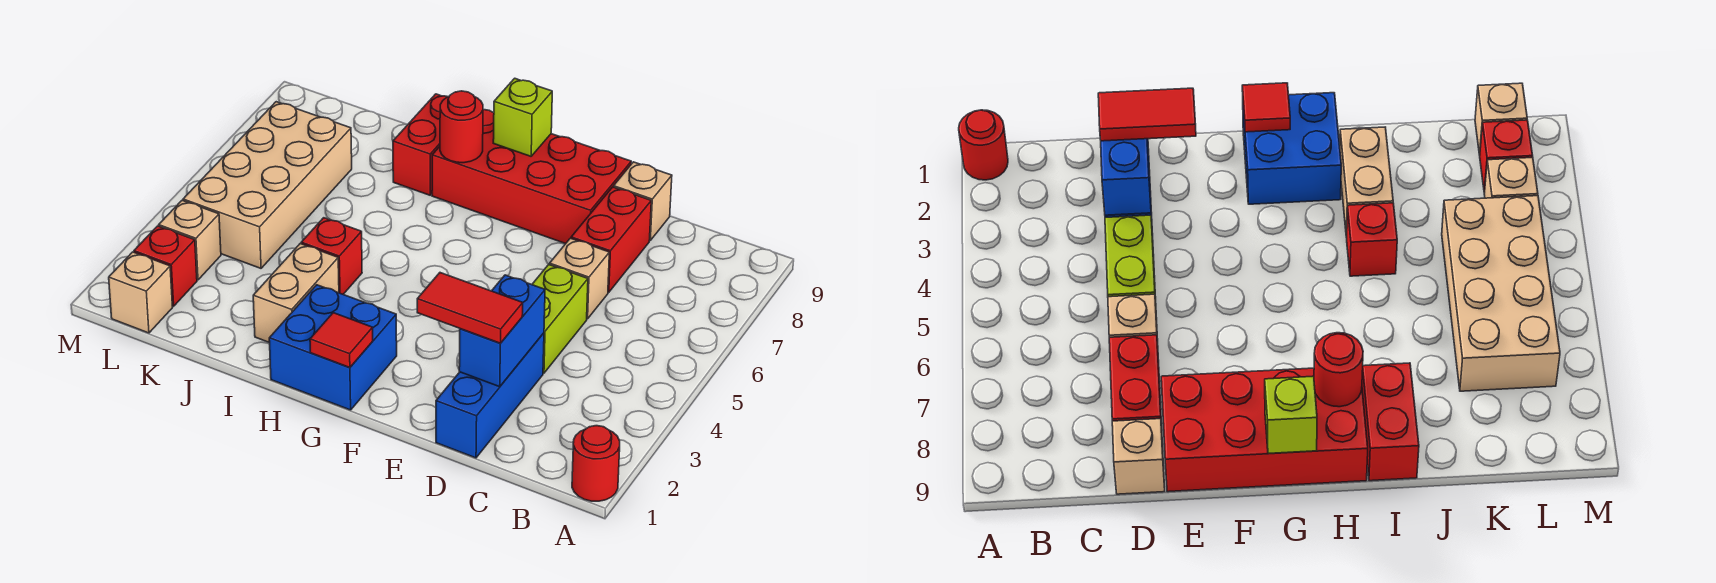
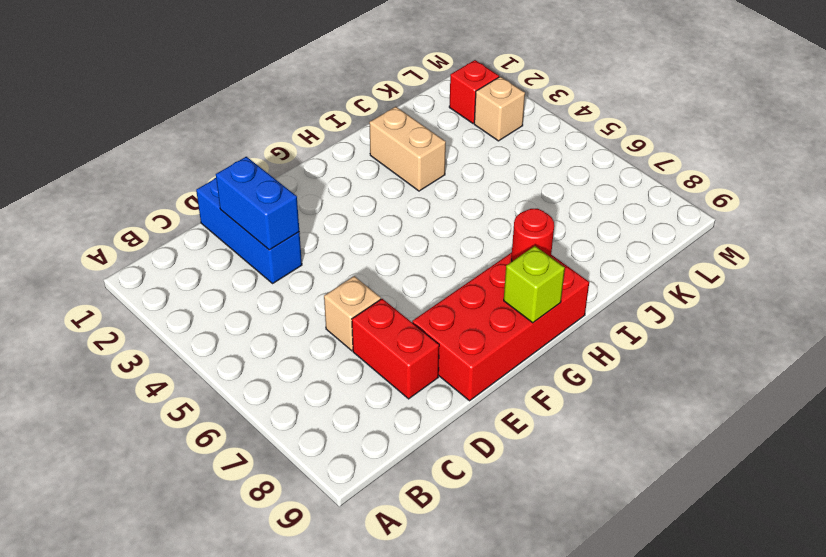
none -> red round brick A1 level 1
none -> lime brick D4:D5 level 1
none -> tan brick D9 level 1

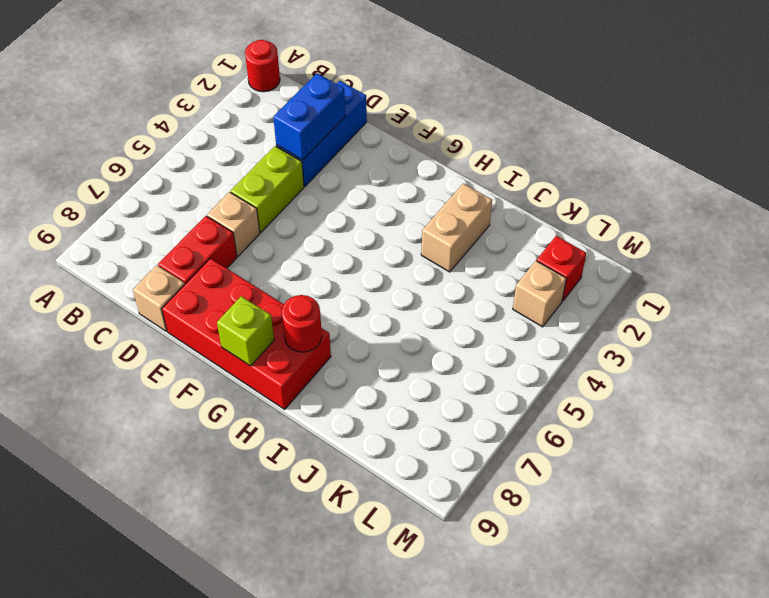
none -> blue brick G1:H2 level 1
none -> red brick I4 level 1
none -> red brick I8:I9 level 1

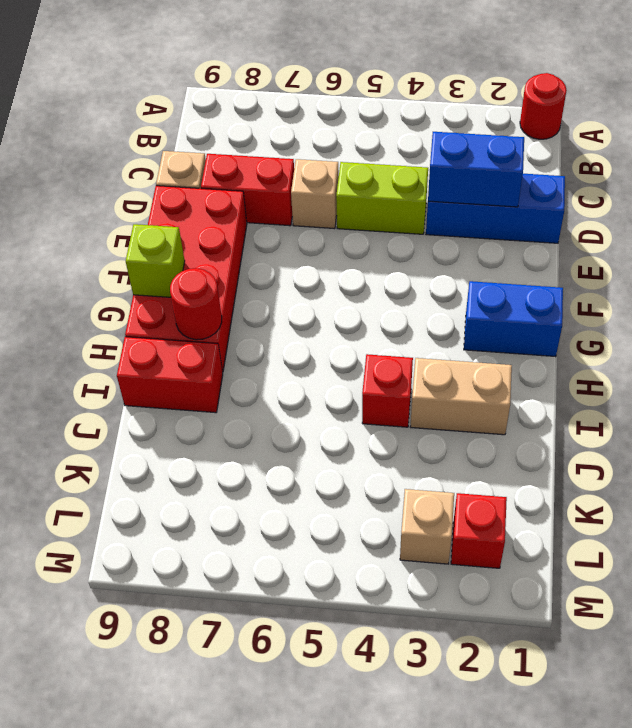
blue brick G1:G2 level 1 -> blue brick G1:H2 level 1
none -> tan brick K4:L7 level 1
none -> tan brick L1 level 1
none -> red tile G1 level 2

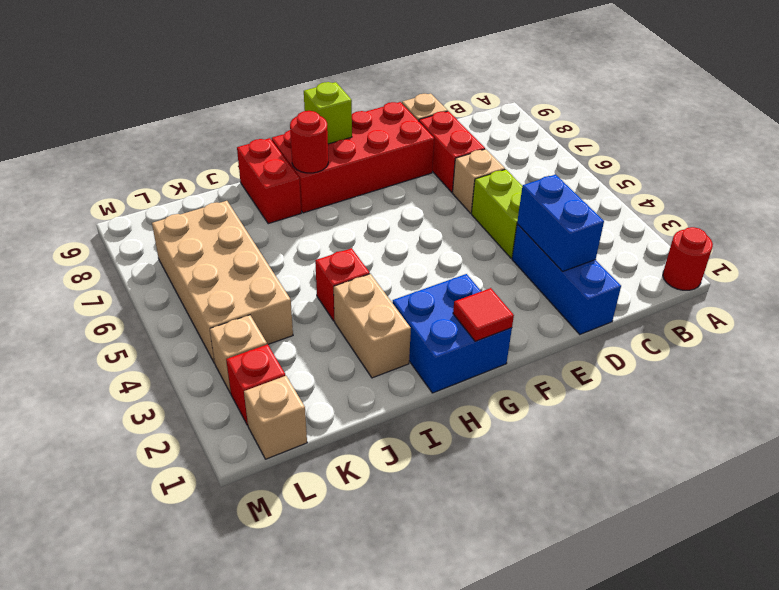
none -> red tile D2:E2 level 3

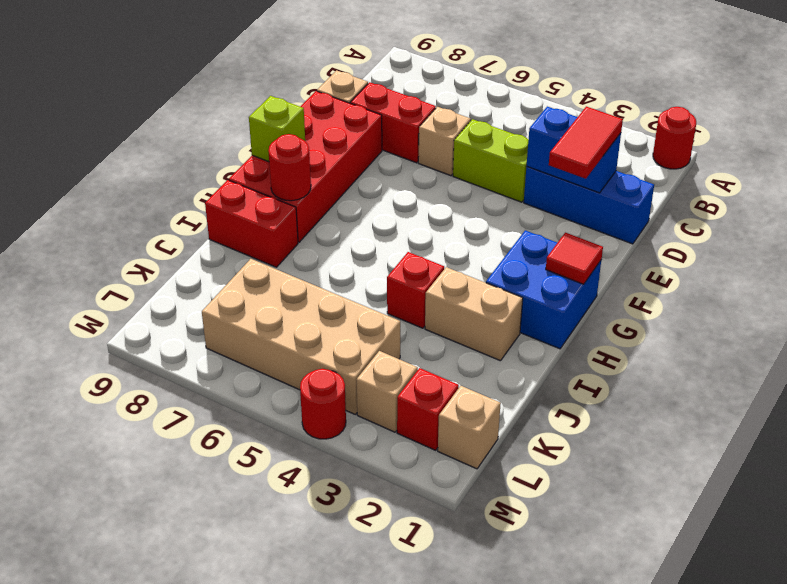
red round brick M4 level 1 -> none

